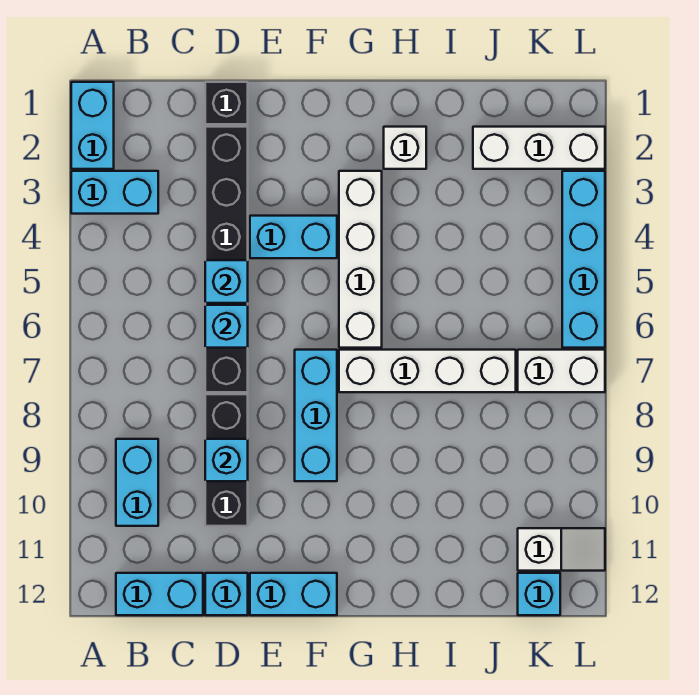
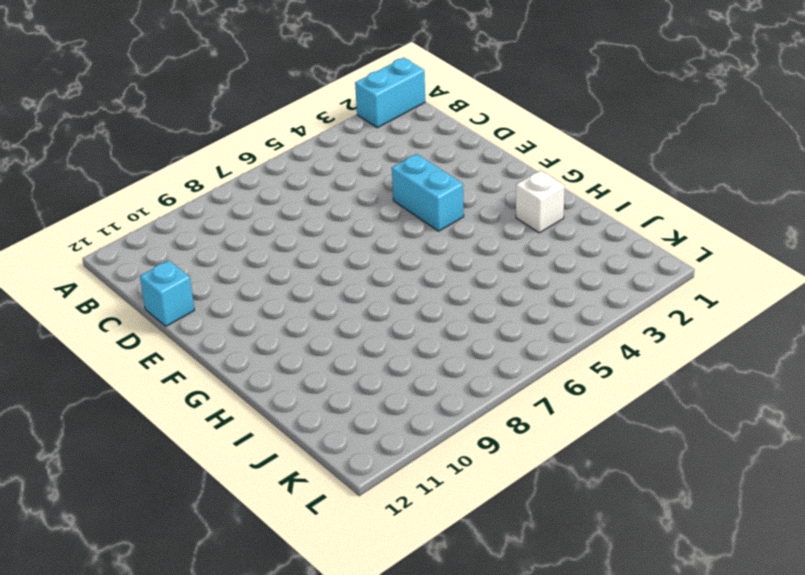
none -> cyan brick A3:B3 level 1
none -> cyan brick B9:B10 level 1
none -> cyan brick B12:C12 level 1

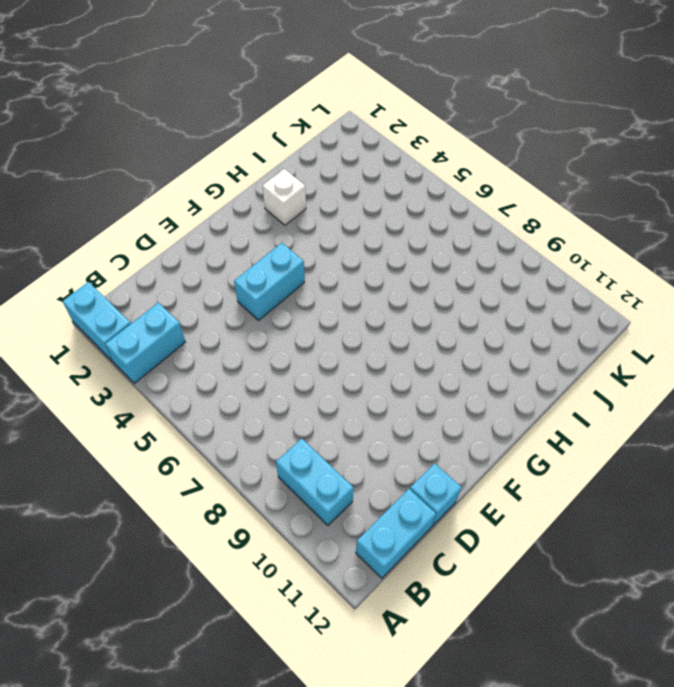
none -> black brick D1 level 1
none -> black brick D2:D7 level 1
none -> black brick D8:D10 level 1

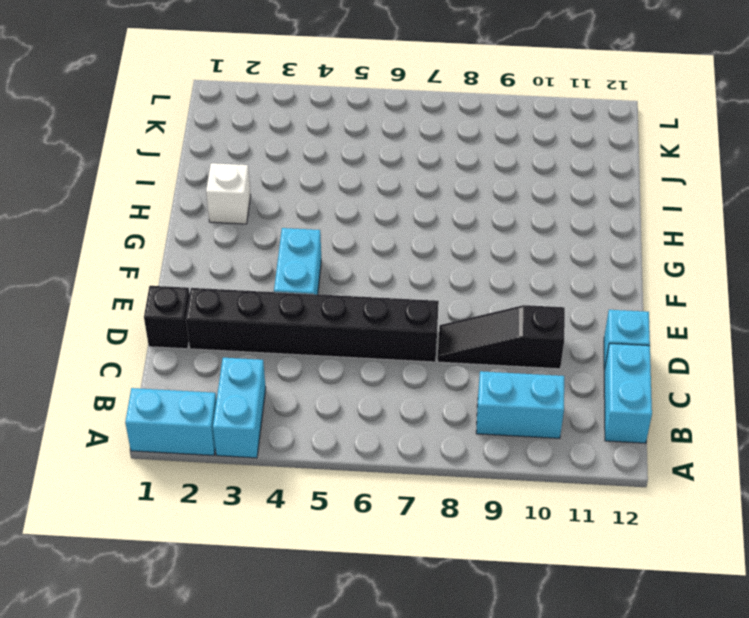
black slope D8:D10 level 1 top 10 -> black brick D8:D10 level 1
none -> cyan brick E12:F12 level 1
none -> cyan brick F7:F9 level 1
none -> white brick G3:G6 level 1

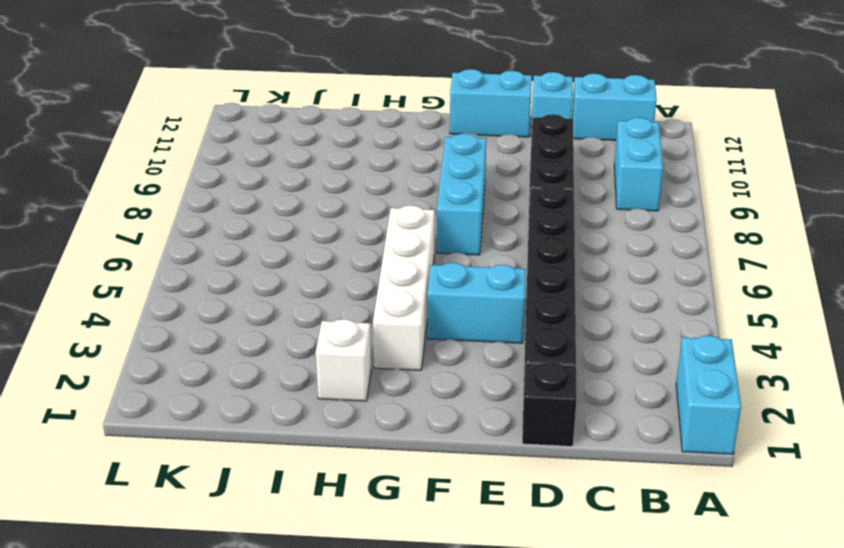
none -> cyan brick A3:B3 level 1
none -> white brick G7:J7 level 1
none -> white brick J2:L2 level 1

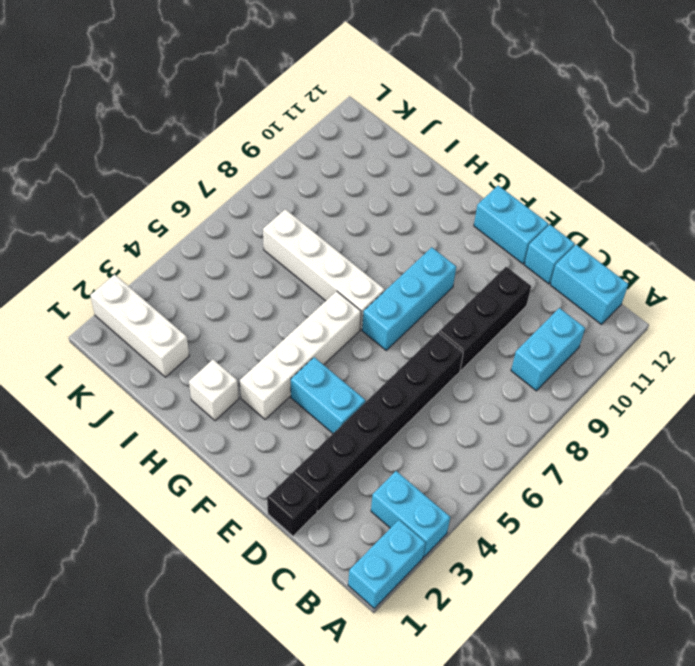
none -> white brick K7:L7 level 1
none -> white slope K11:L11 level 1 top K
none -> cyan brick K12 level 1

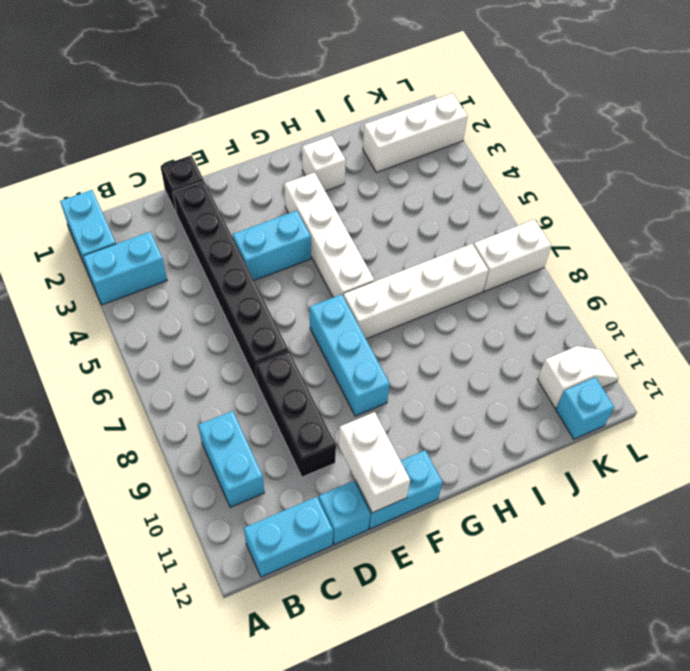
white brick E11:E12 level 2 -> none
none -> cyan brick L3:L6 level 1
none -> cyan brick D5 level 2
none -> cyan brick D6 level 2

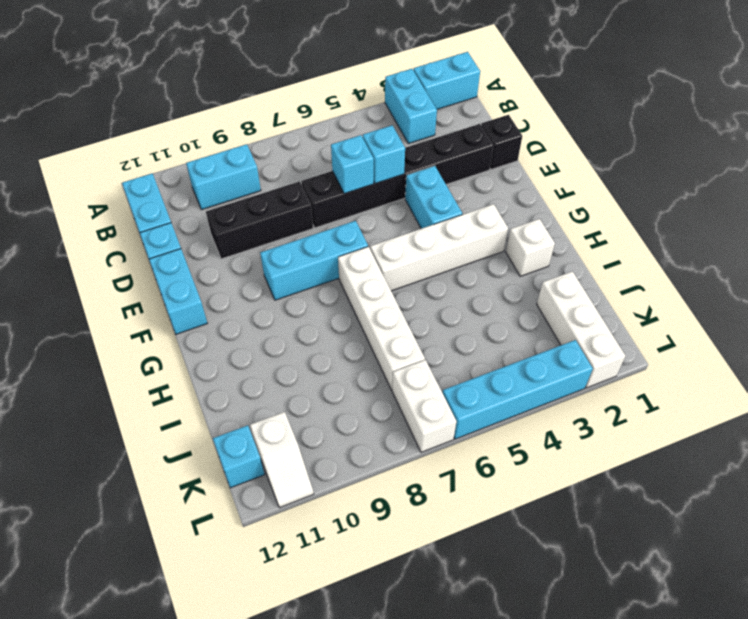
none -> cyan brick D9 level 2

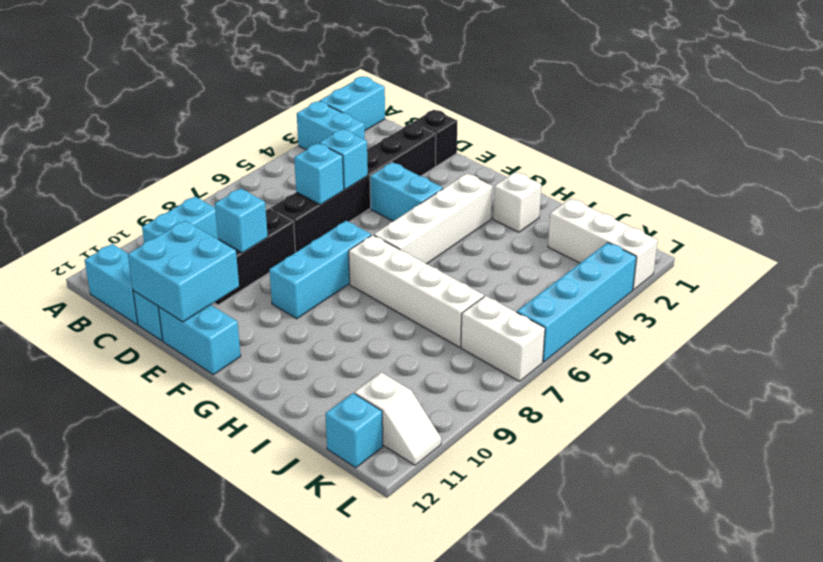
cyan brick D11:E12 level 2 -> none

